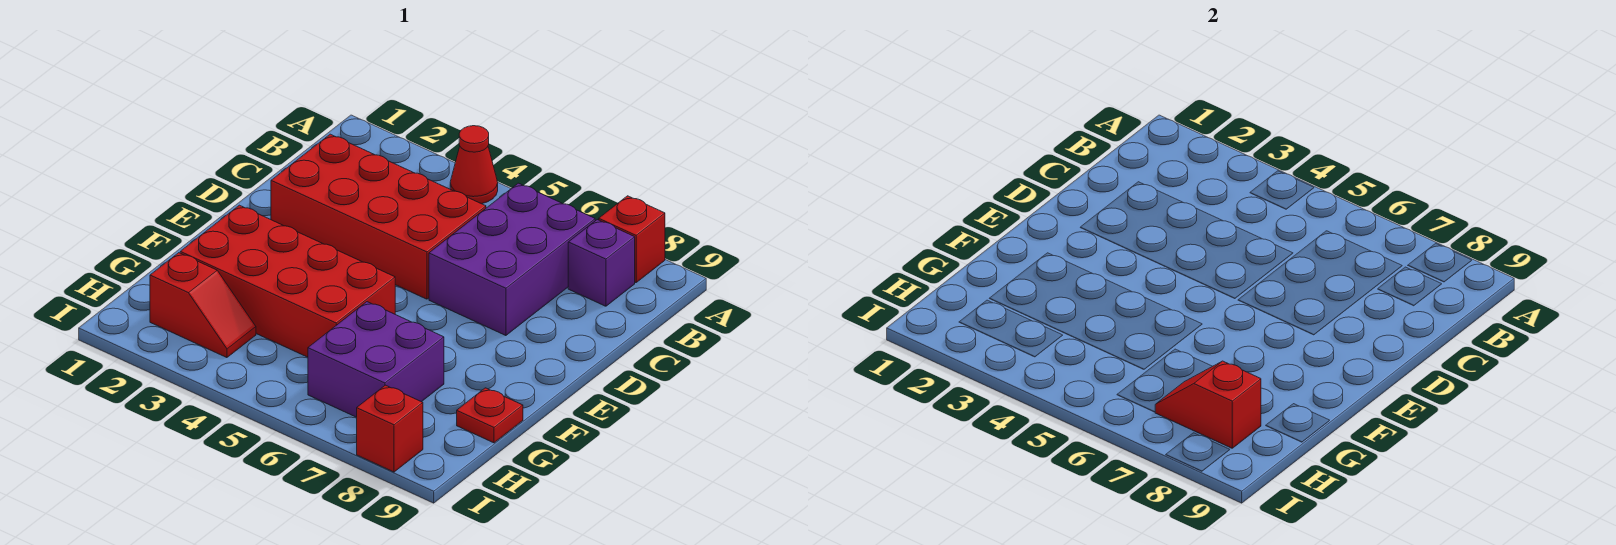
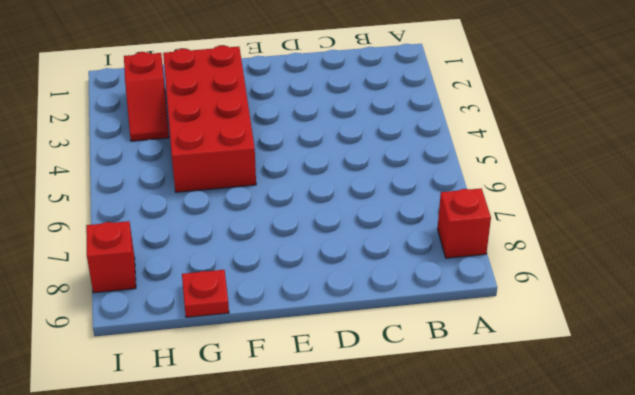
none -> red cone A4 level 1
none -> purple brick B6:D7 level 1

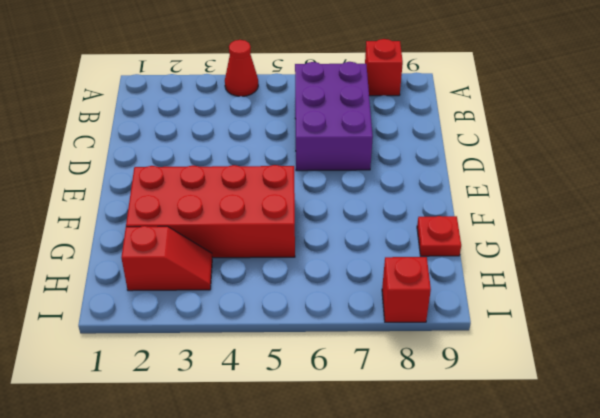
none -> purple brick B8 level 1
none -> red brick C2:D5 level 1

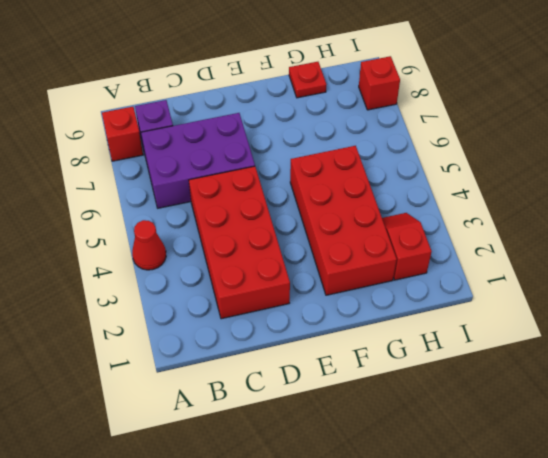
none -> purple brick G6:H7 level 1
none -> red slope H7:H8 level 2 top 8

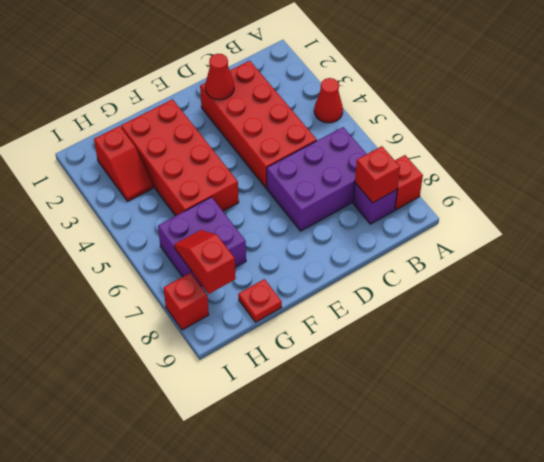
red brick B8 level 2 -> none
red cone D2 level 2 -> none

